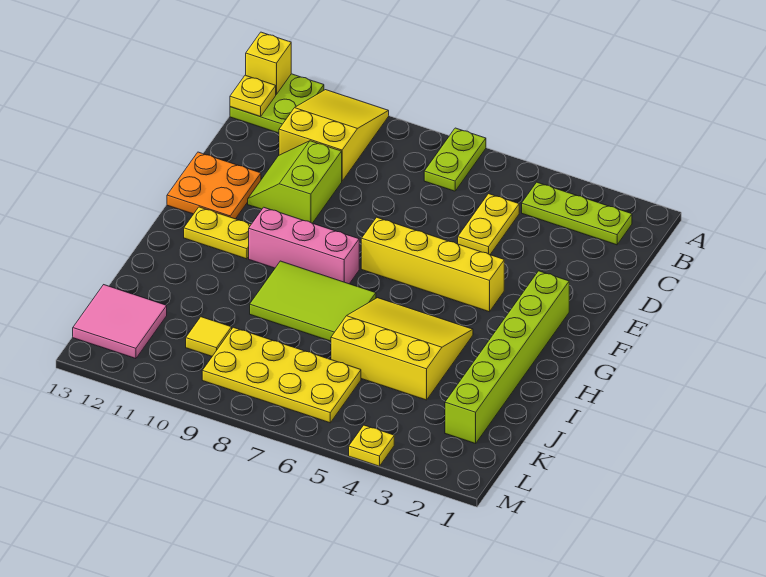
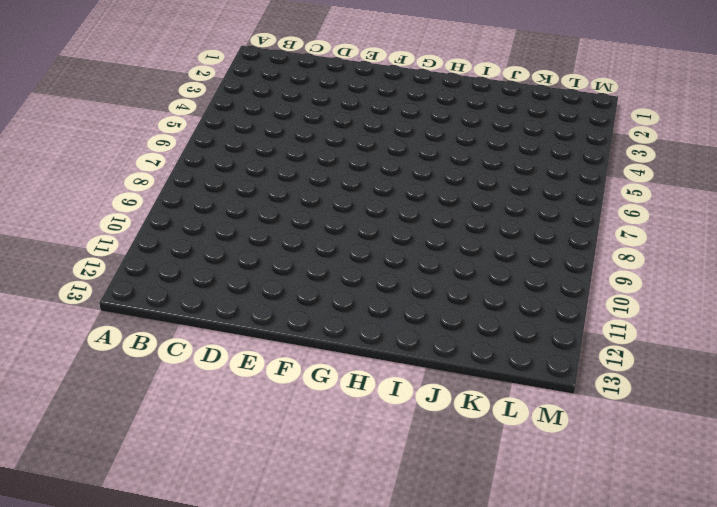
none -> lime plate A7:B7 level 1
none -> yellow slope A10:C11 level 1 top C
none -> lime plate A12:B13 level 1

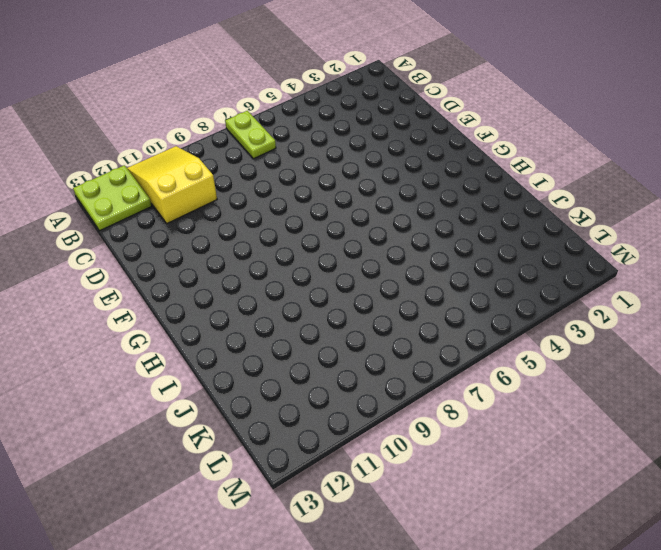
none -> lime plate B2:B4 level 1
none -> yellow plate C5:D5 level 1
none -> lime slope D10:E11 level 1 top 10

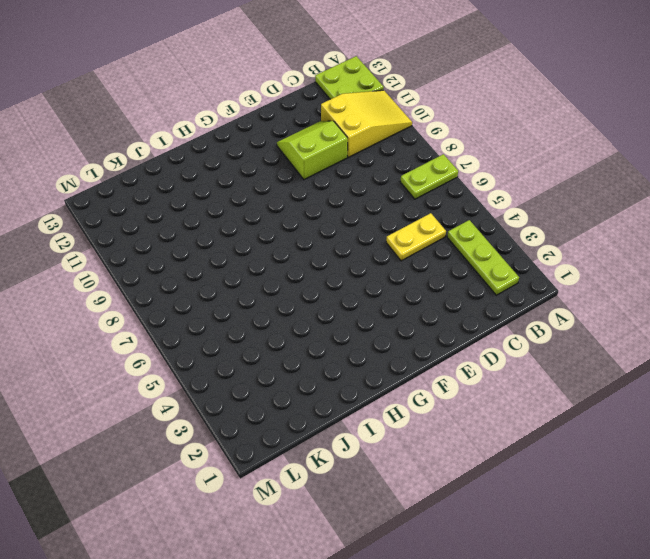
none -> orange plate E12:F13 level 1
none -> lime brick F2:K2 level 1
none -> yellow brick F4:F7 level 1

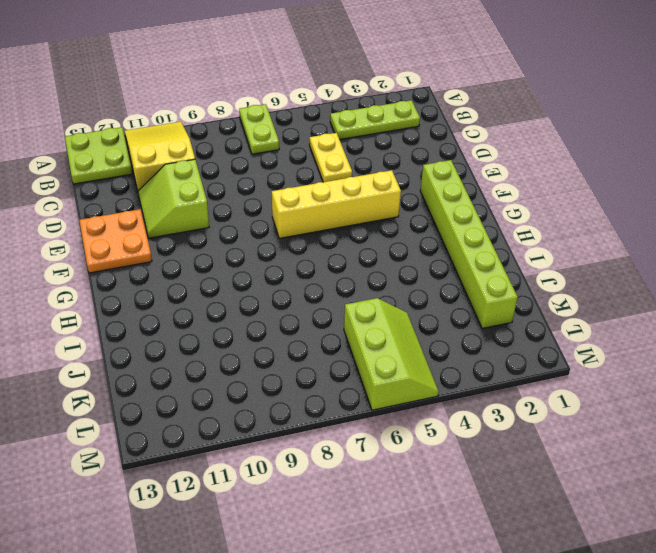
lime slope K5:M6 level 1 top 6 -> yellow plate K6:L9 level 1
none -> pink brick G8:G10 level 1
none -> yellow plate G11:G12 level 1
none -> yellow slope H4:J6 level 1 top J

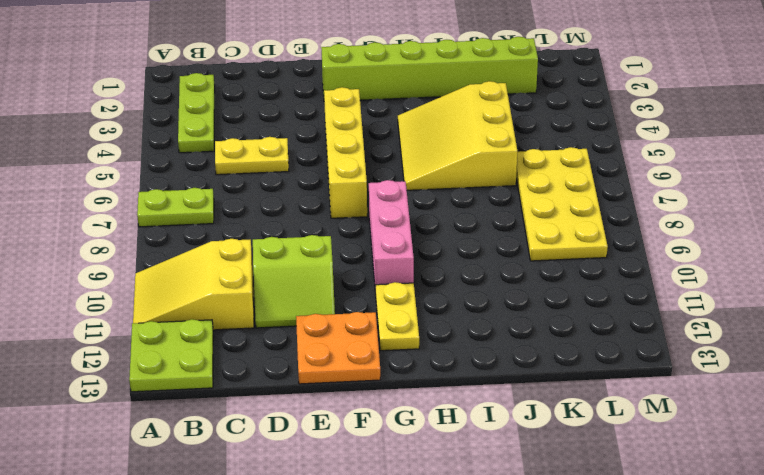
none -> lime tile H7:I9 level 1
none -> yellow tile K10 level 1
none -> pink tile K12:L13 level 1

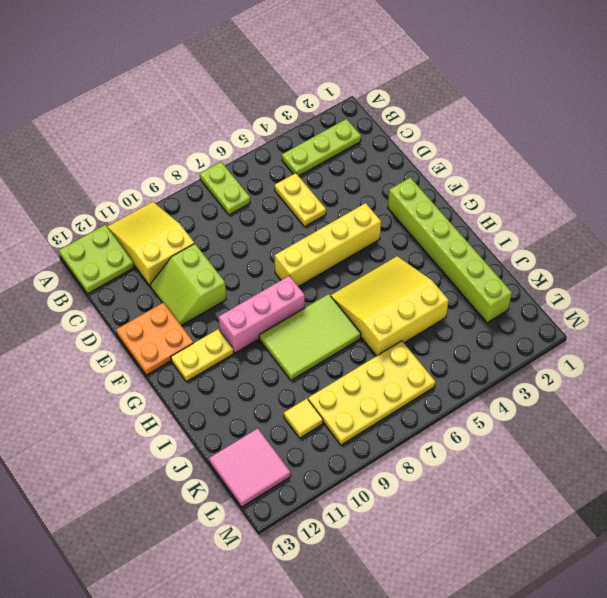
none -> yellow plate M4 level 1
none -> yellow brick A13 level 2
none -> yellow plate B13 level 2

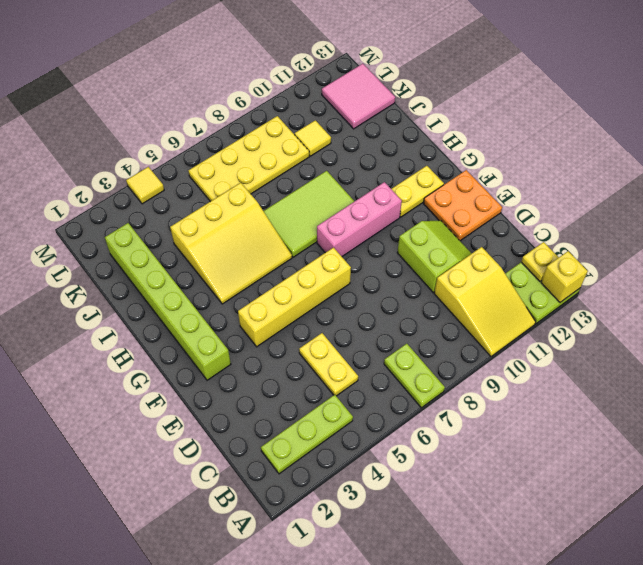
yellow tile M4 level 1 -> yellow plate M4 level 1

